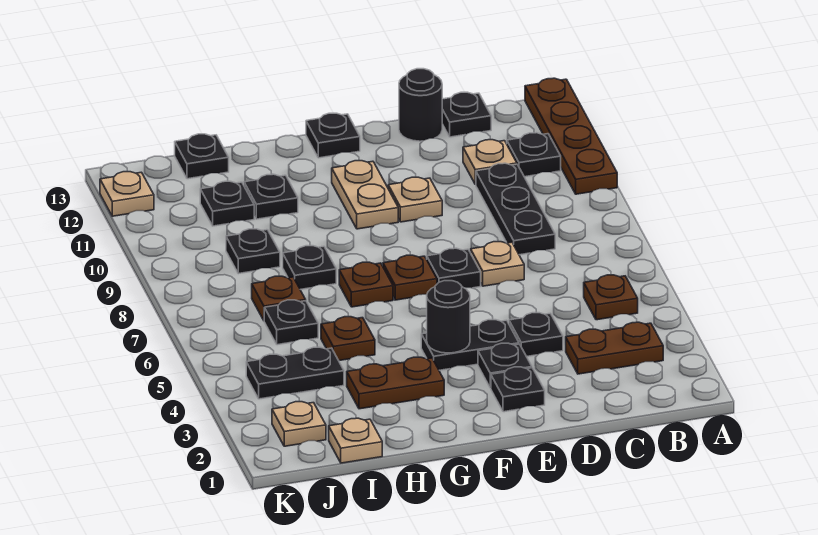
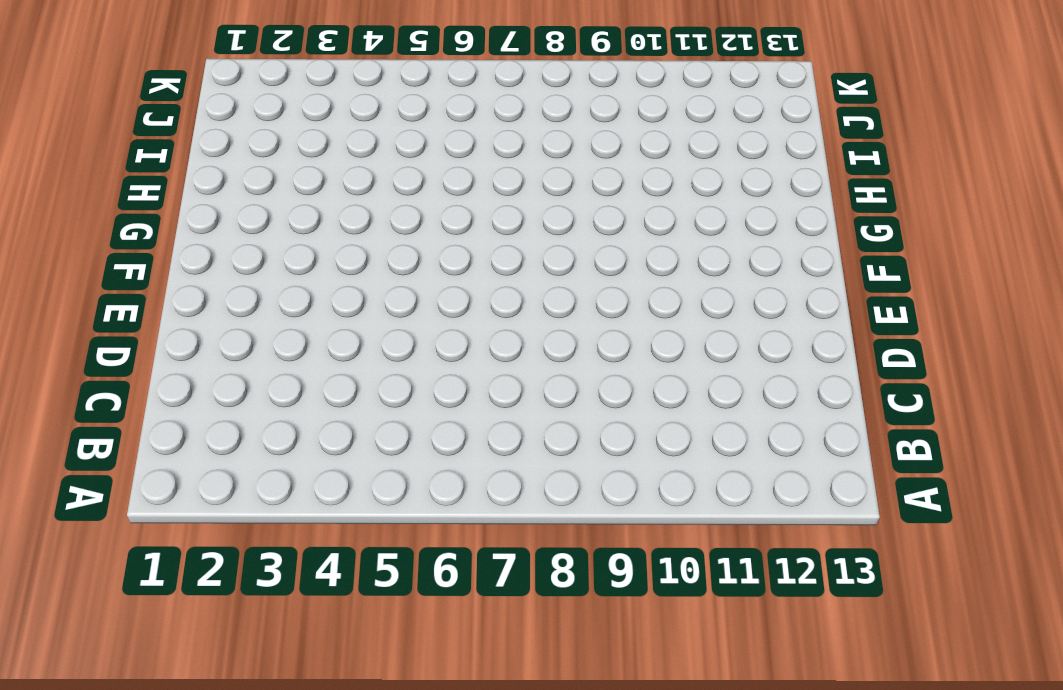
none -> brown plate A10:A13 level 1
none -> brown plate B3:C3 level 1
none -> brown plate B5 level 1
none -> black plate B11 level 1

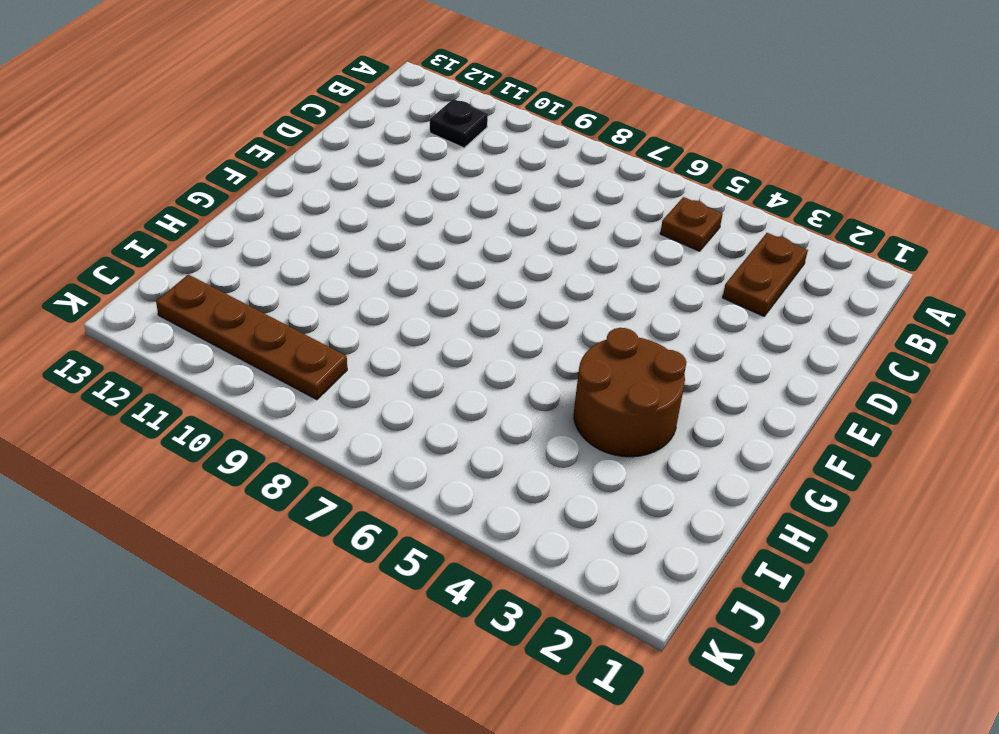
brown round brick G3:H4 level 1 -> brown plate G3:H3 level 1
brown plate J9:J12 level 1 -> brown plate A10:A13 level 1
none -> black plate C8:C10 level 1
none -> tan plate C11 level 1
none -> black plate C13 level 1
none -> black plate D4 level 1

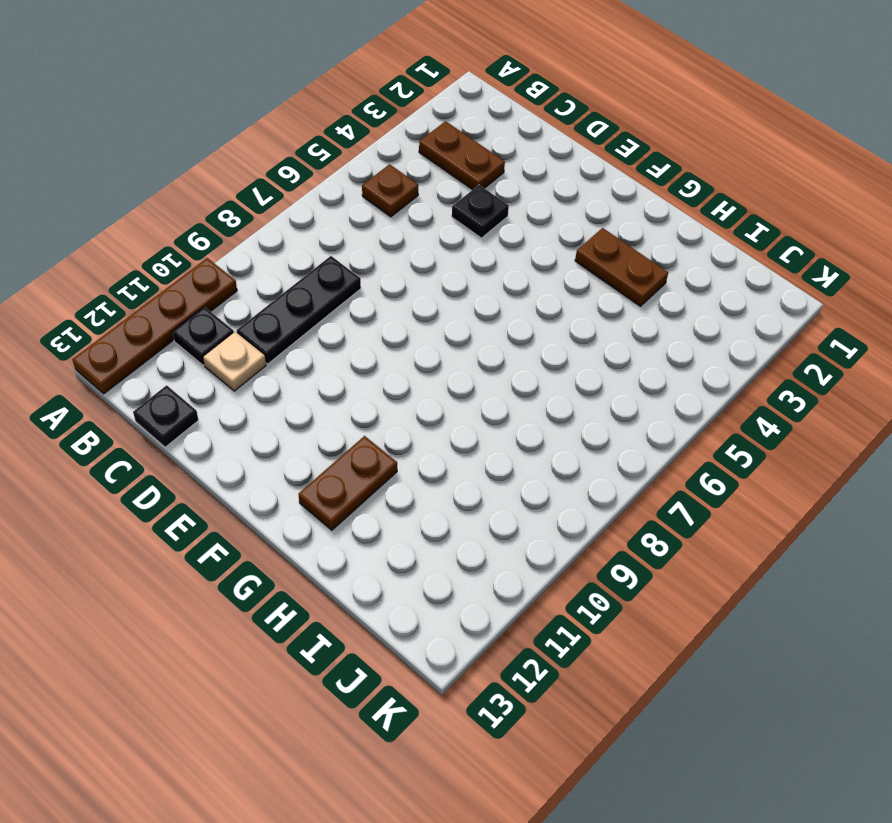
brown plate G11:G12 level 1 -> none
none -> tan plate D7 level 1
none -> black round brick D13 level 1
none -> black plate E2 level 1
none -> black plate E3 level 1

